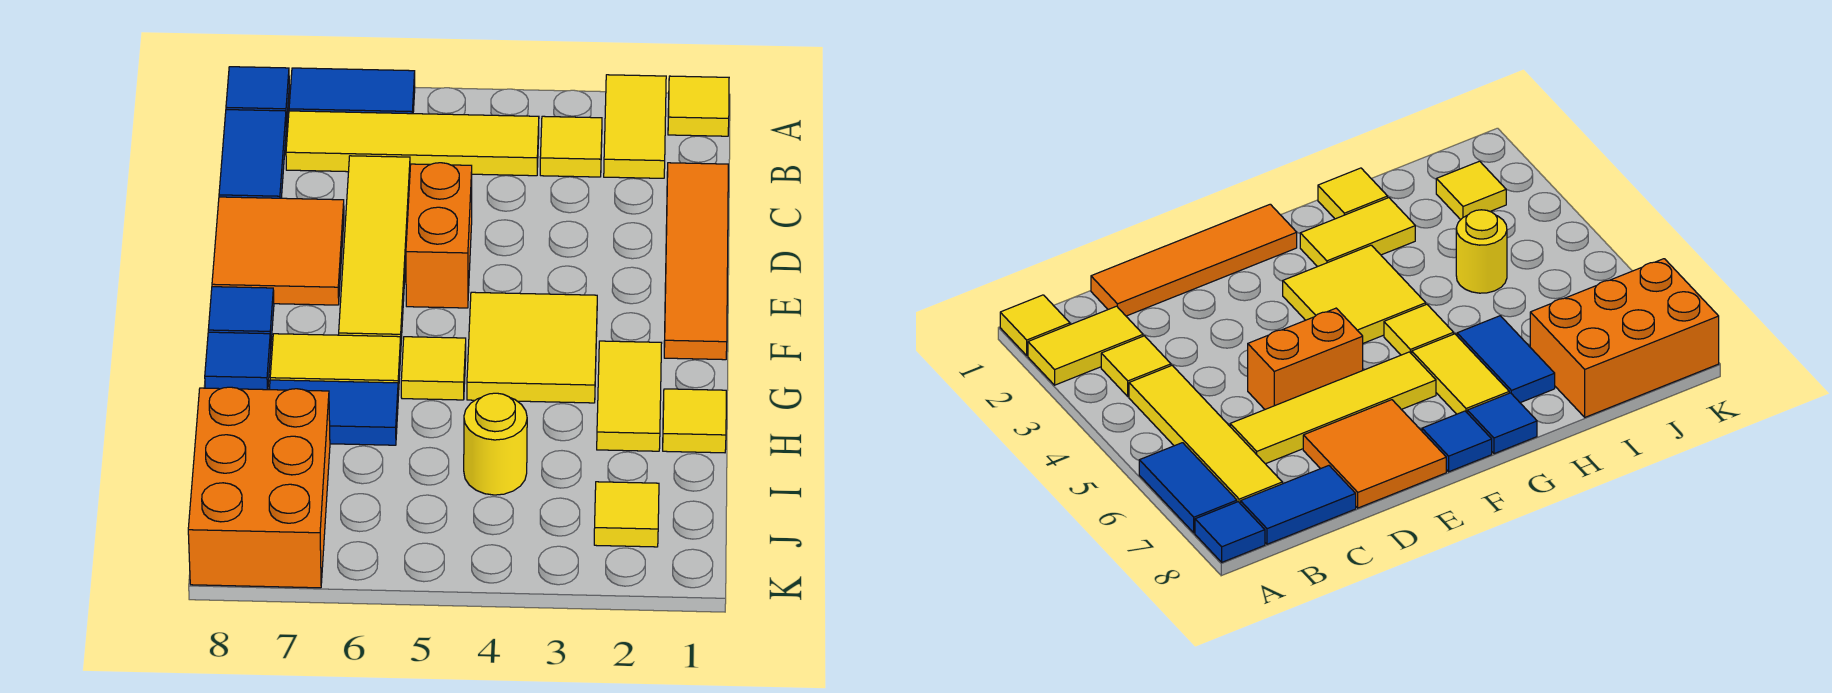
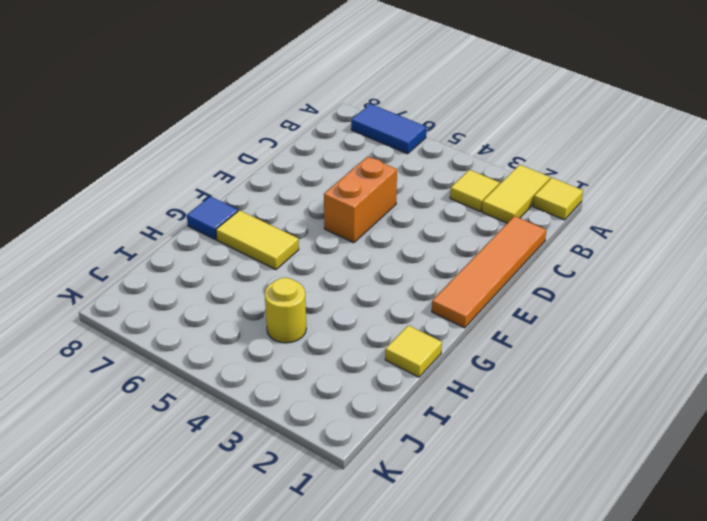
none -> blue tile A8 level 1
none -> yellow tile B4:B7 level 1
none -> blue tile B8:C8 level 1

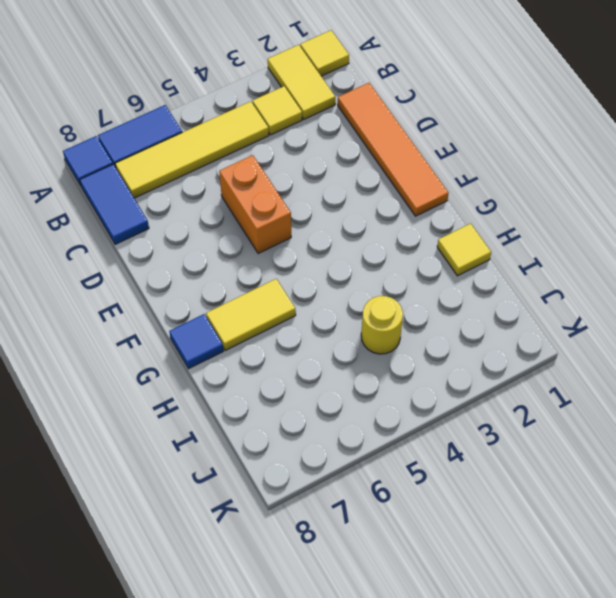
none -> yellow tile C6:F6 level 1
none -> orange tile D7:E8 level 1
none -> yellow tile F3:G4 level 1

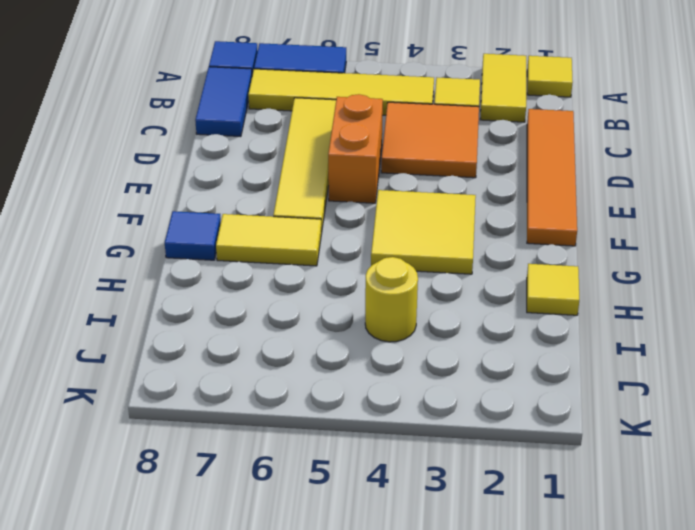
orange tile C3:D4 level 1 -> orange tile D7:E8 level 1
none -> blue tile F8 level 1
none -> yellow tile G2:H2 level 1
none -> yellow tile G5 level 1

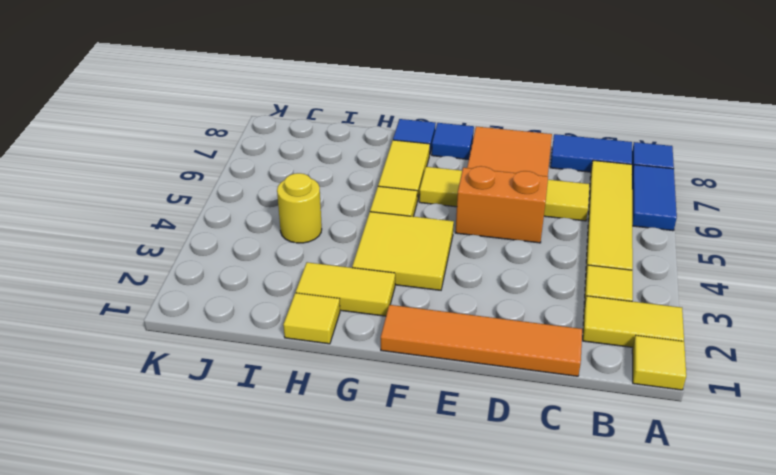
none -> blue tile H6:H7 level 1
none -> orange brick I7:K8 level 1
none -> yellow tile J2 level 1

